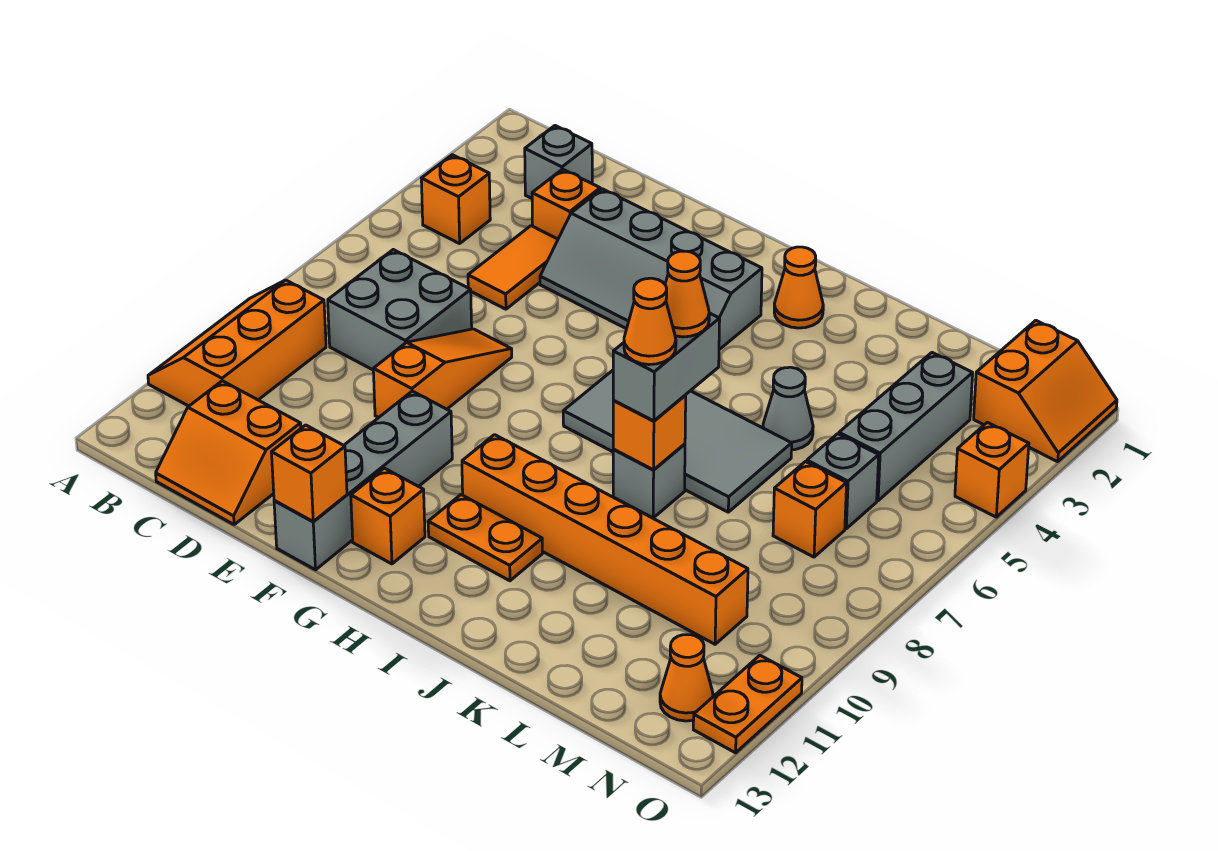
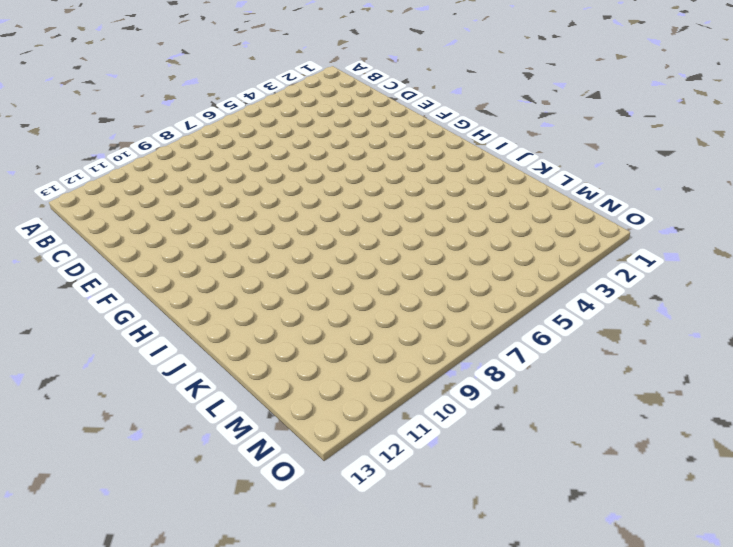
none -> orange slope A9:B11 level 1 top B
none -> orange brick B4 level 1
none -> grey brick C2 level 1

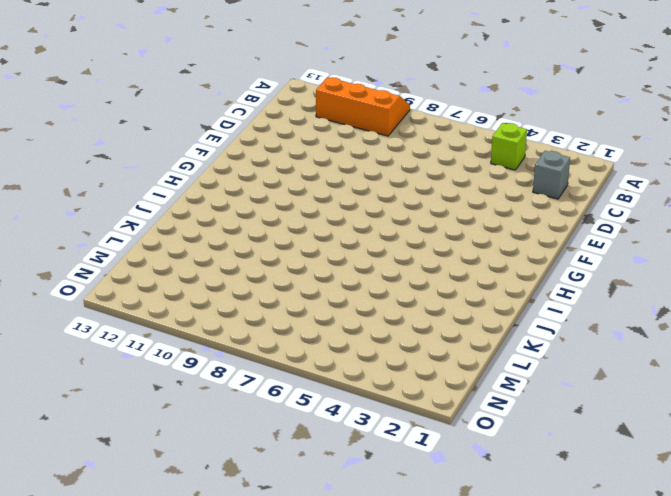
lime brick B4 level 1 -> orange brick B4 level 1
none -> grey brick C7:D8 level 1
none -> orange slope C12:D13 level 1 top 12
none -> orange brick D3 level 1

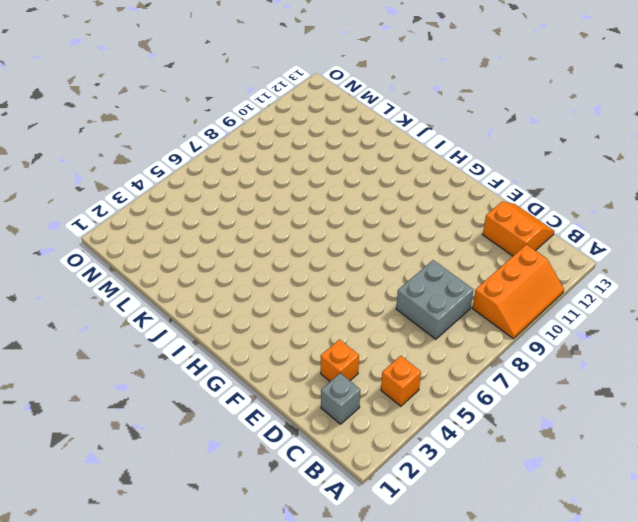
none -> orange tile D4:D5 level 1
none -> grey slope E3:H4 level 1 top 3
none -> orange slope E7:E9 level 1 top 9

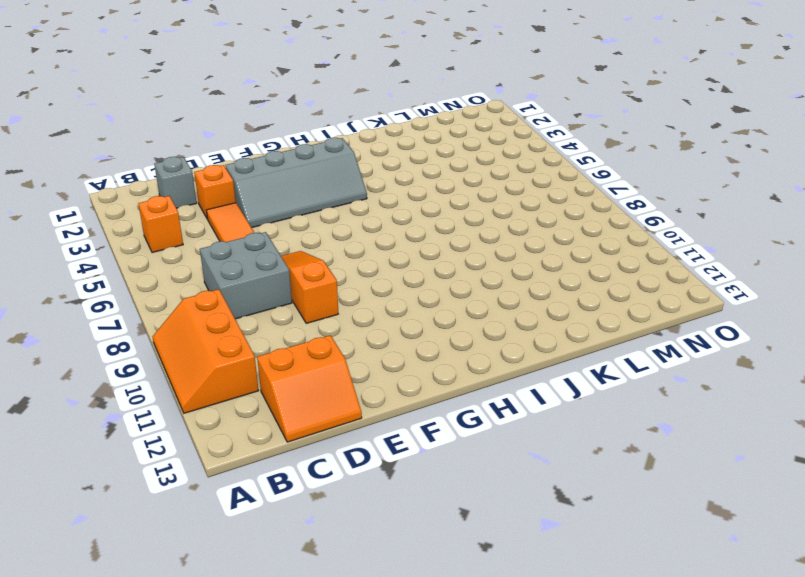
none -> grey brick F10:F13 level 1
none -> orange brick G12 level 1
none -> grey tile H6:K7 level 1

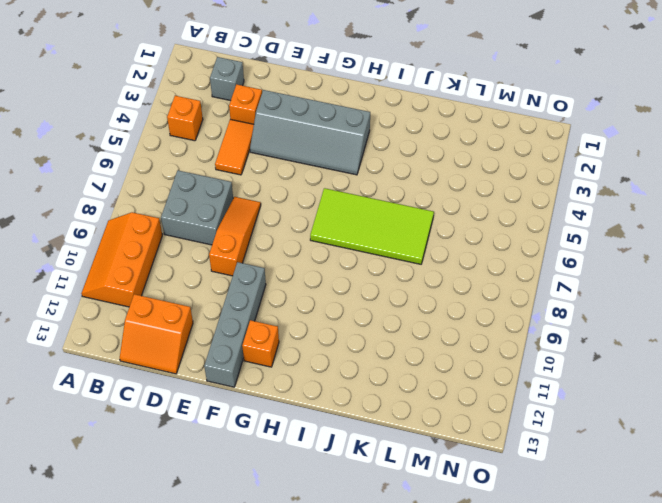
lime tile H6:K7 level 1 -> grey tile H6:K7 level 1
none -> orange brick H10:M10 level 1
none -> orange plate H11:I11 level 1
none -> orange cone I2 level 1

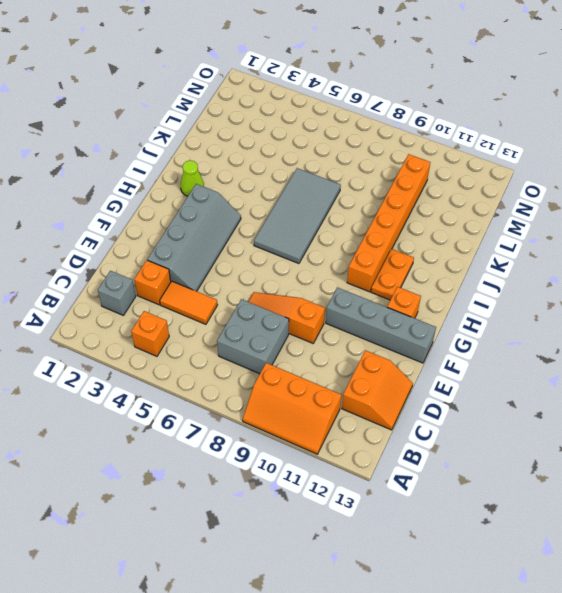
lime cone I2 level 1 -> orange cone I2 level 1
none -> grey brick J8 level 1
none -> grey cone K5 level 1
none -> grey brick M3:M5 level 1

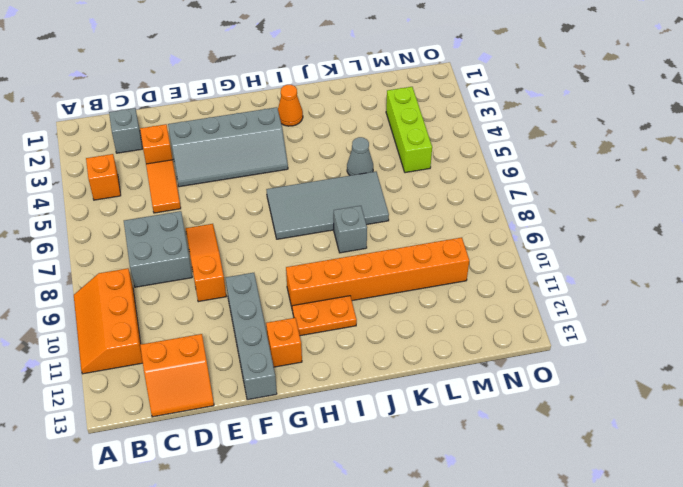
lime brick M3:M5 level 1 -> grey brick M3:M5 level 1
none -> grey brick M6 level 1
none -> orange brick M7 level 1
none -> orange slope N1:O2 level 1 top N

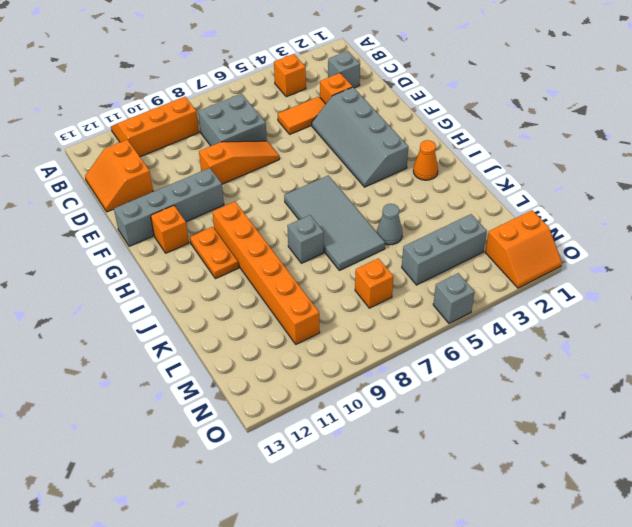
grey brick O5 level 1 -> grey brick M6 level 1
none -> orange cone N12 level 1
none -> orange brick O4 level 1
none -> orange plate O11:O12 level 1

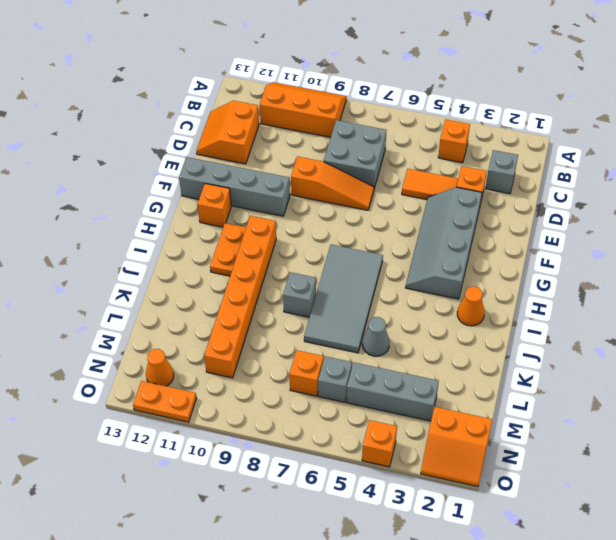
none -> orange brick F13 level 2
none -> orange brick J8 level 2
none -> grey brick J7:J8 level 3

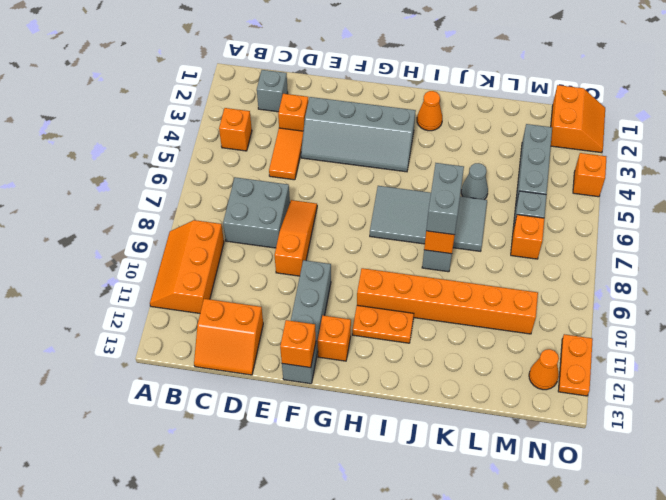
none -> orange cone J7 level 4
none -> orange cone J8 level 4

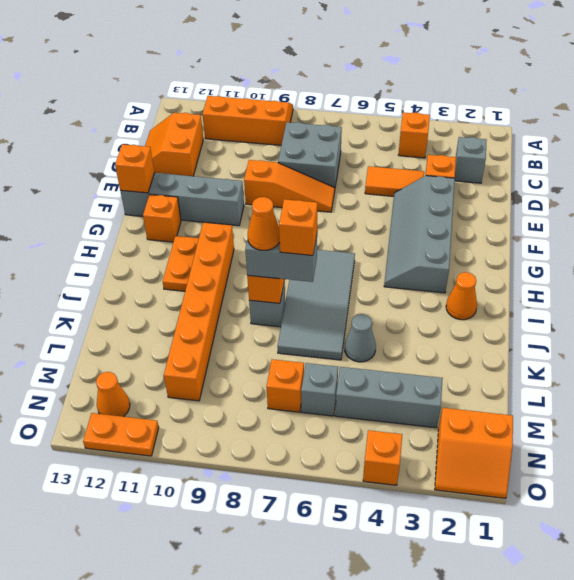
orange brick J7 level 4 -> orange cone J7 level 4

